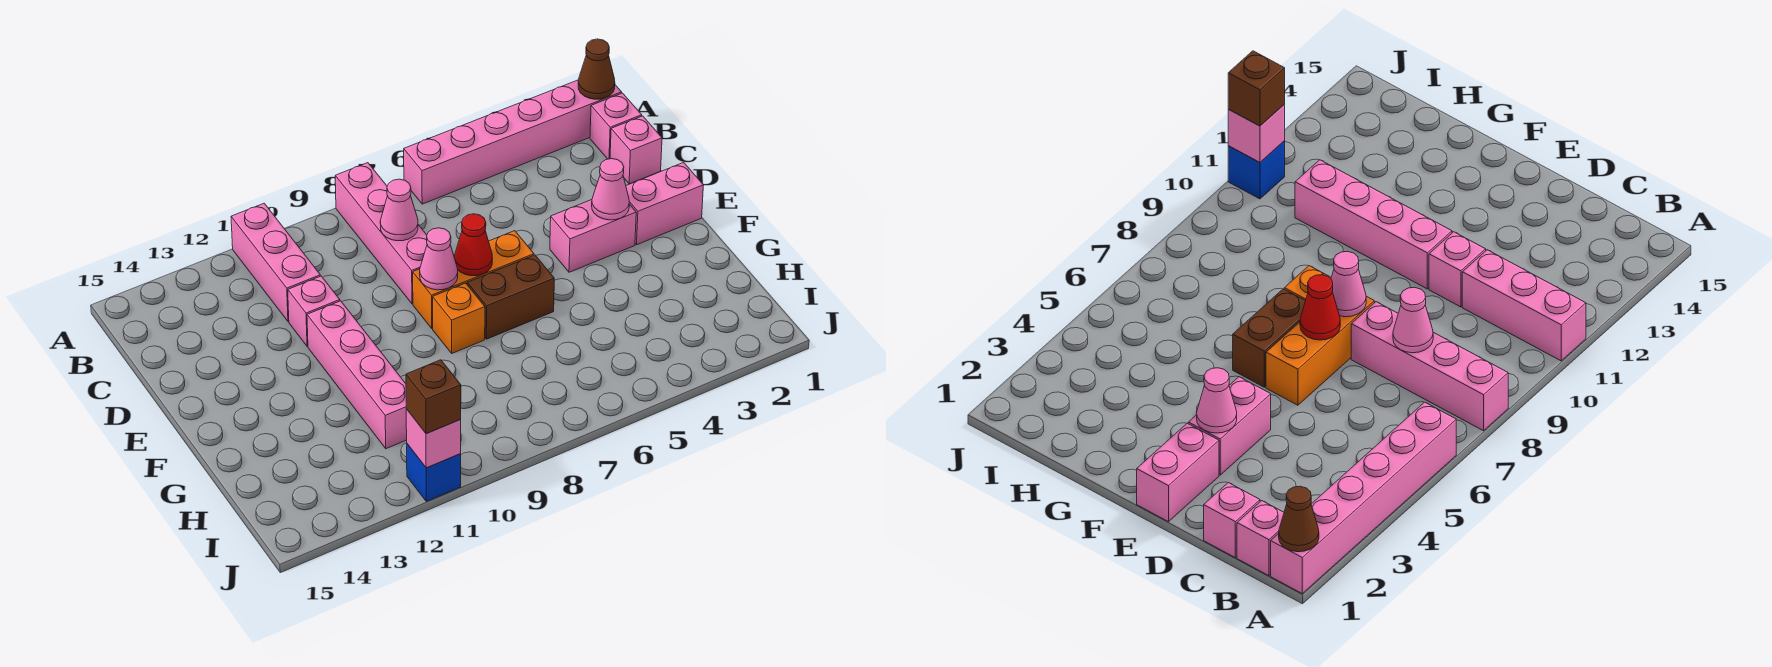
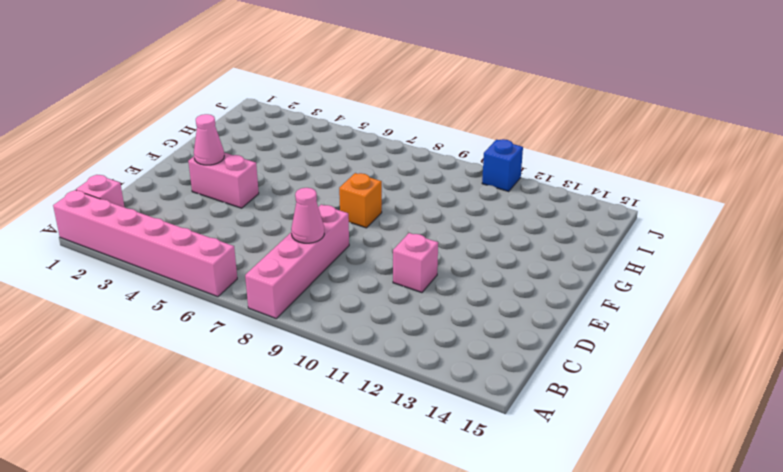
none -> pink brick A11:C11 level 1
none -> pink brick C1 level 1
none -> pink brick E1:E2 level 1

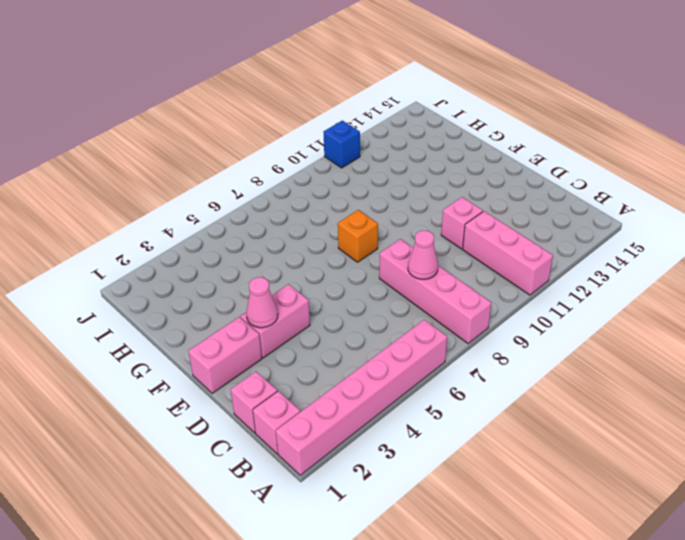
none -> orange brick E6:E8 level 1
none -> pink brick E11:H11 level 1
none -> brown brick F6:F7 level 1

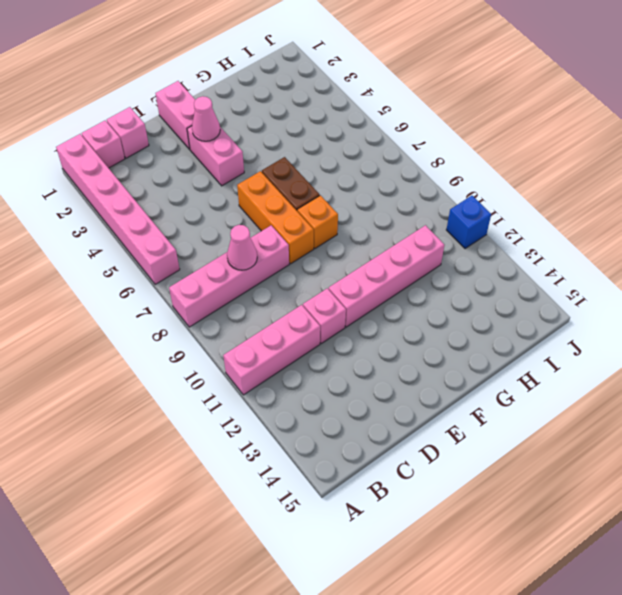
none -> brown cone A1 level 2
none -> red cone E7 level 2
none -> pink cone E8 level 2

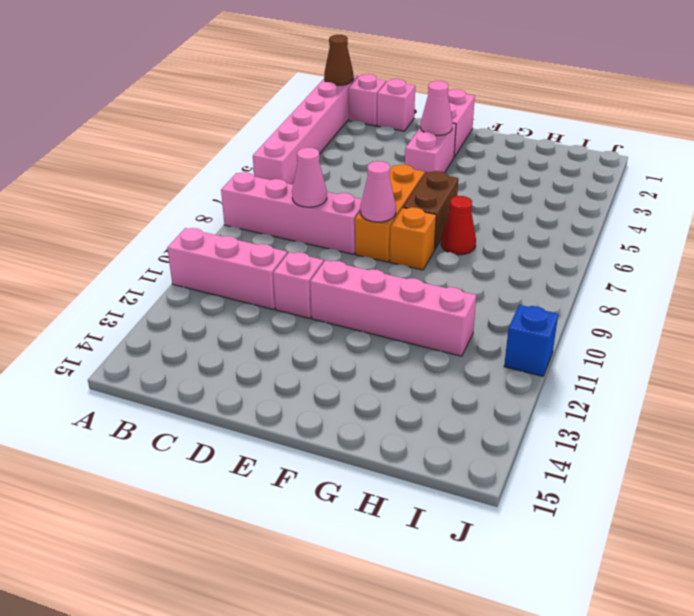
red cone G7 level 1 -> red cone E7 level 2
none -> pink brick J11 level 2
none -> brown brick J11 level 3

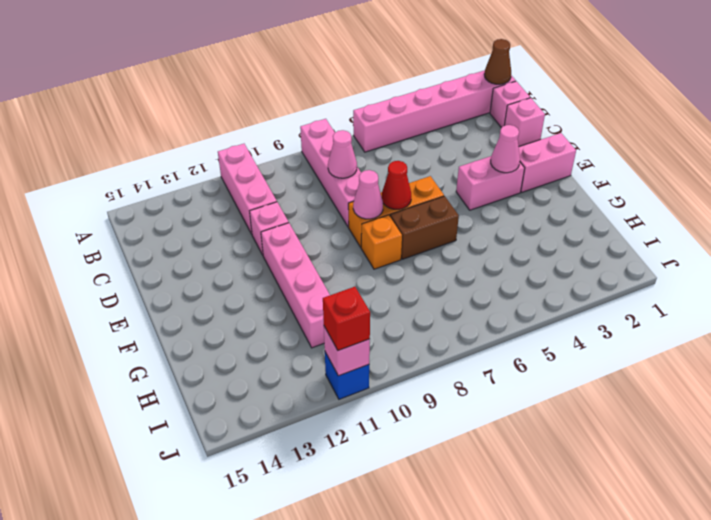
red brick J11 level 3 -> brown brick J11 level 3

